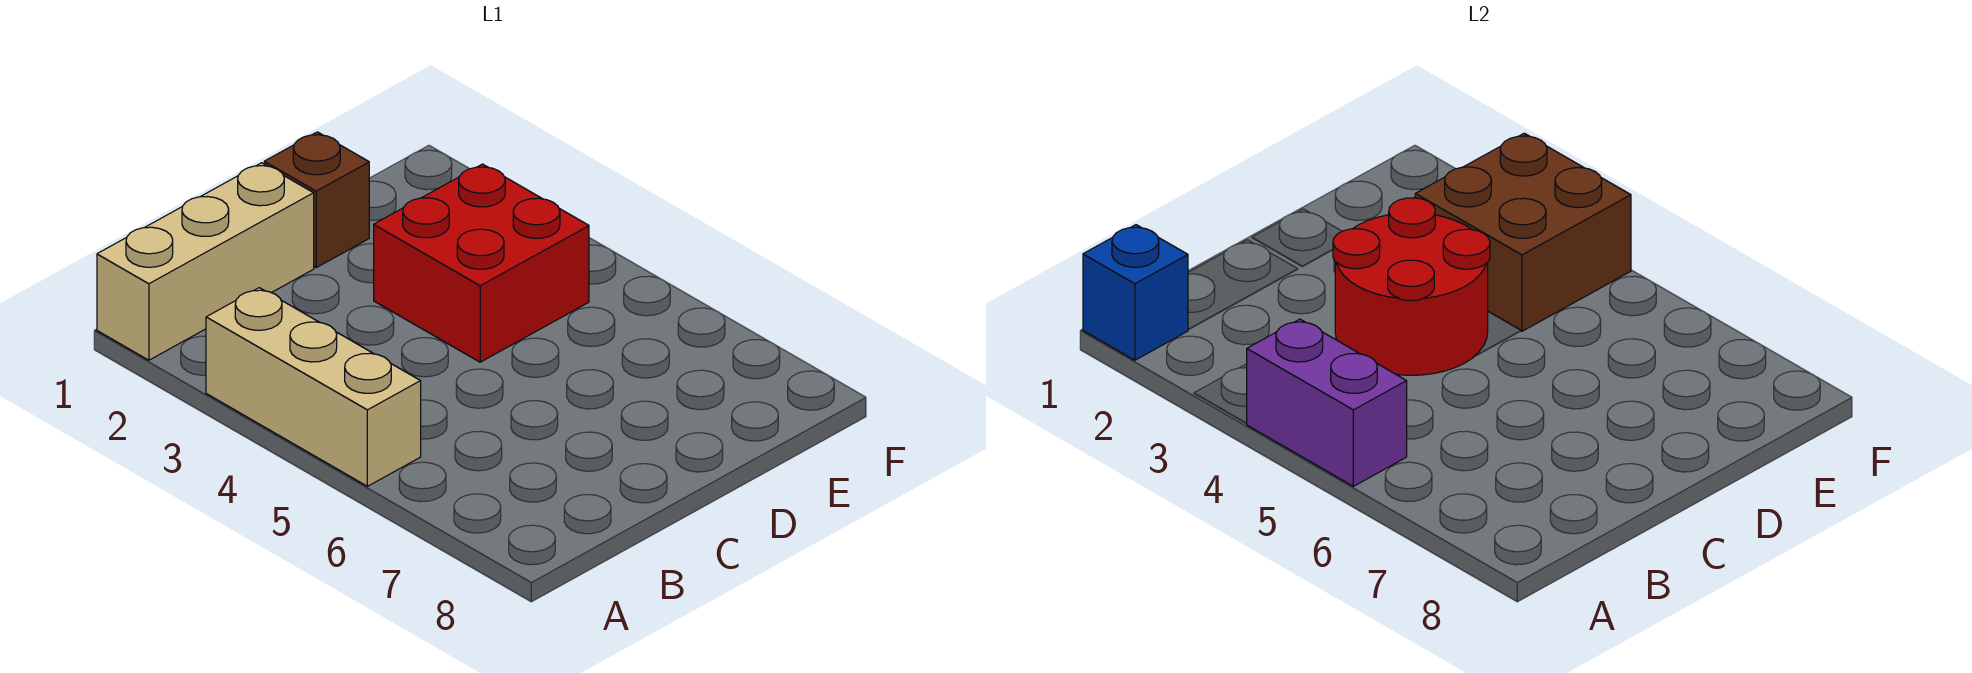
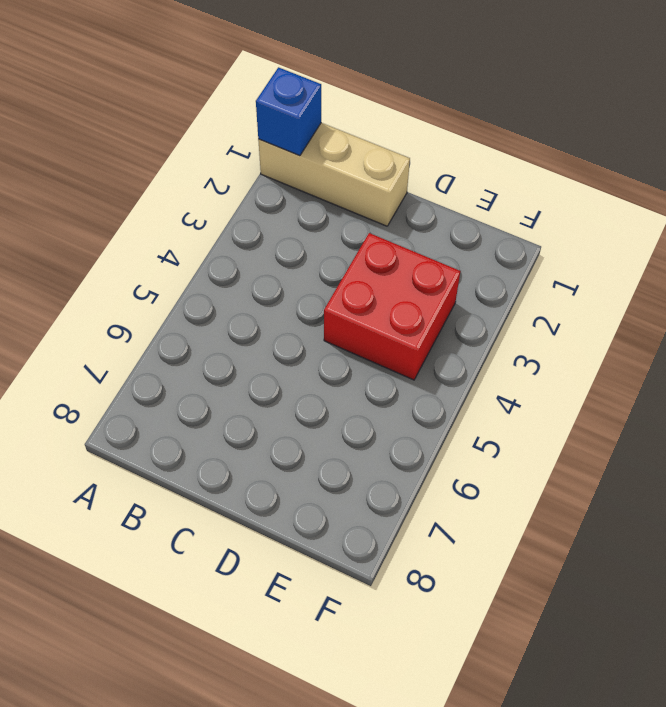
none -> tan brick A3:A5 level 1
none -> brown brick D1 level 1

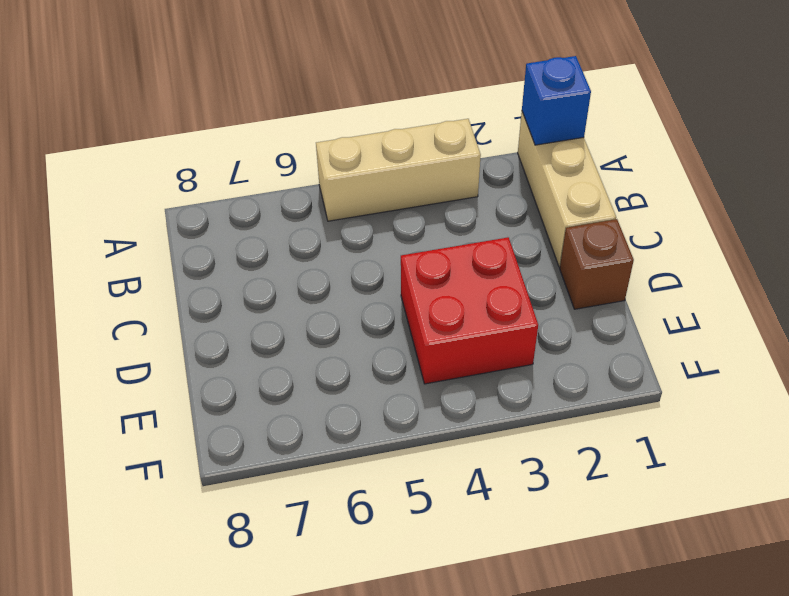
none -> purple brick A4:A5 level 2
none -> red round brick C3:D4 level 2

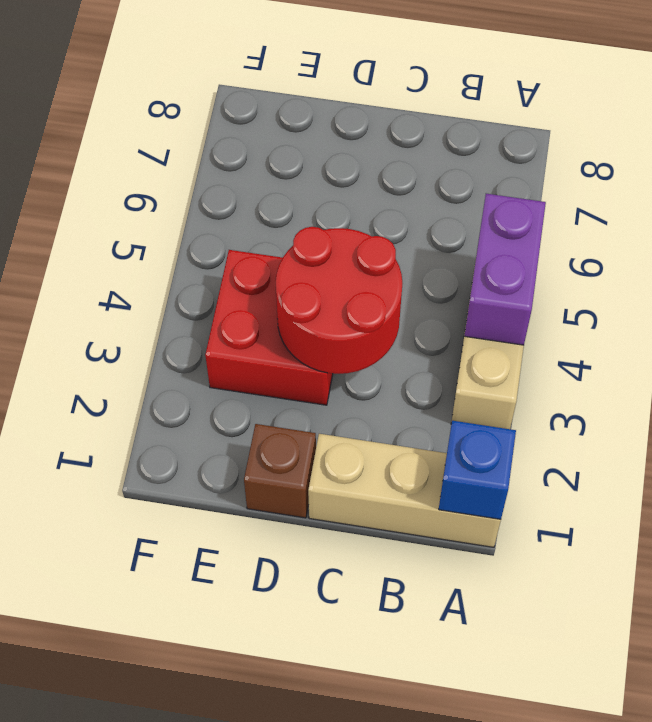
none -> brown brick E3:F4 level 2

